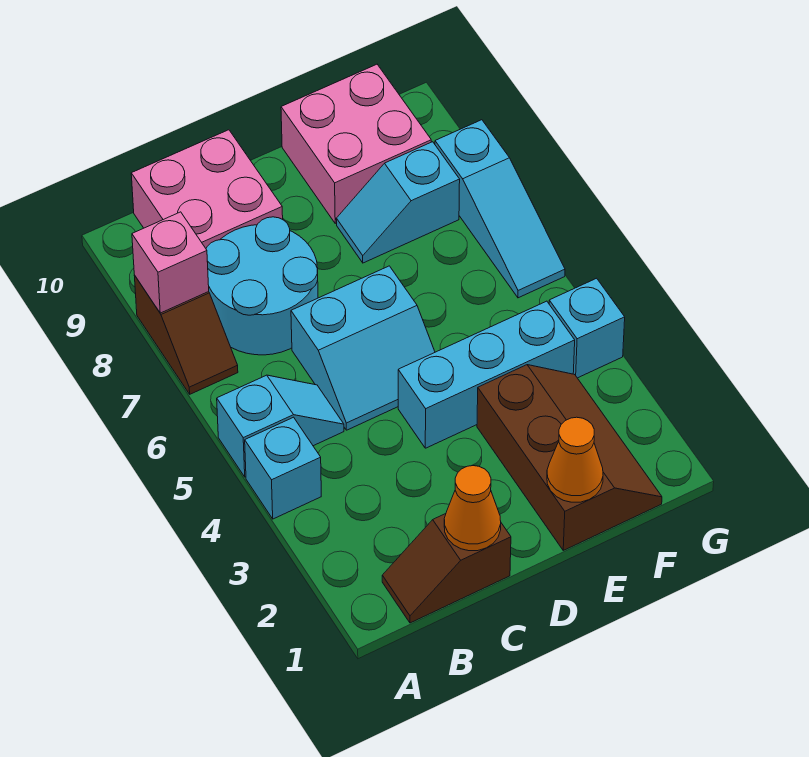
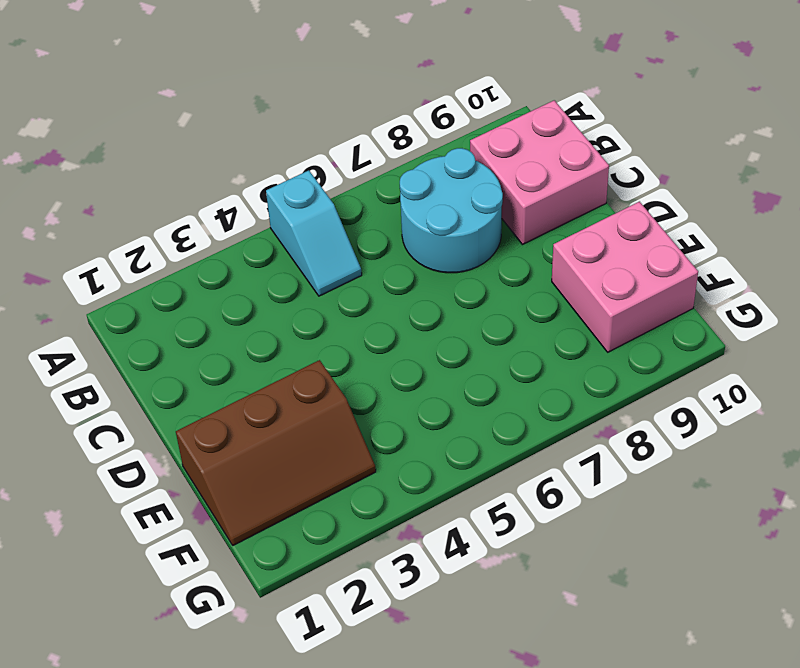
none -> cyan brick A4 level 1
none -> brown slope A7:A8 level 1 top 8
none -> brown slope B1:C1 level 1 top C

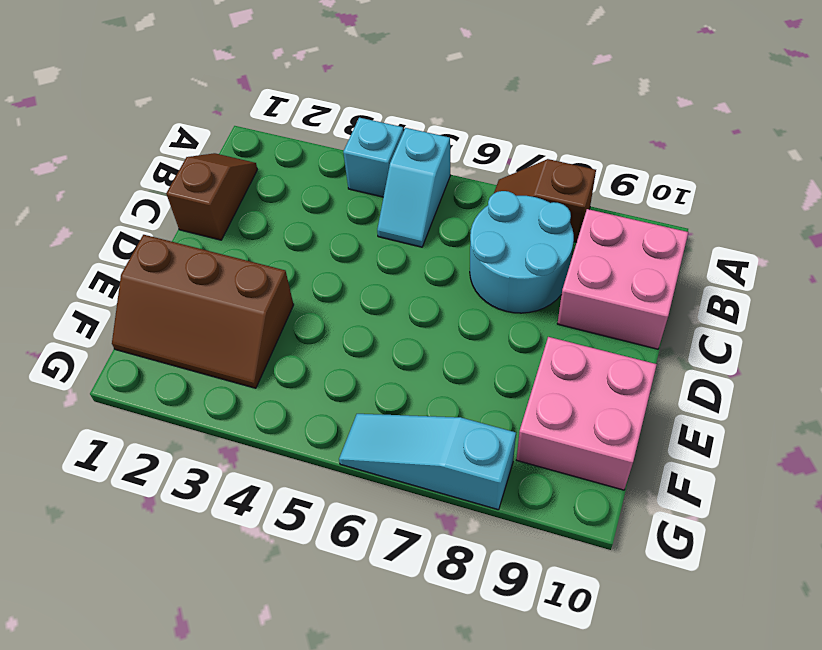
none -> cyan slope C5:D6 level 1 top 6
none -> cyan brick D4:F4 level 1
none -> cyan slope E8:F8 level 1 top F

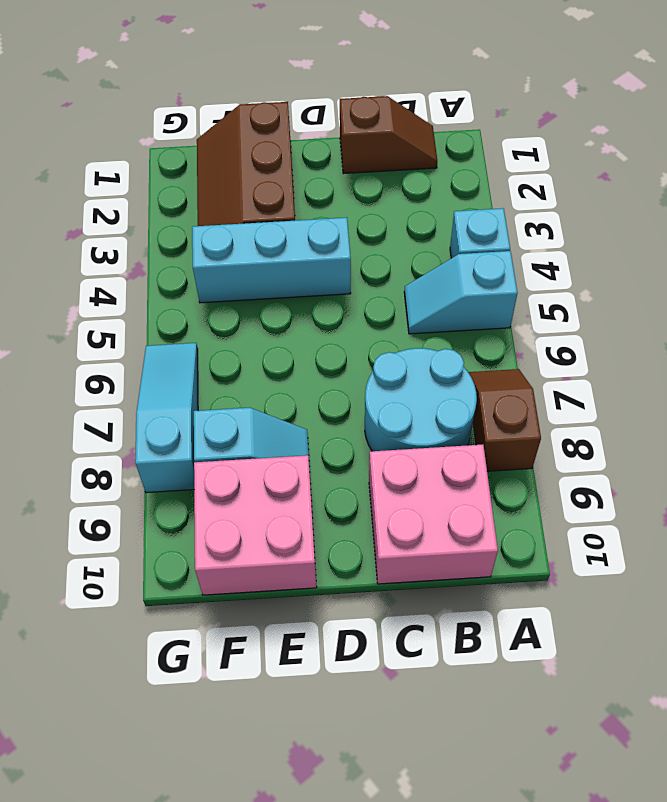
none -> cyan slope C5:D6 level 1 top 6
none -> cyan brick G4 level 1
none -> pink brick A8 level 2

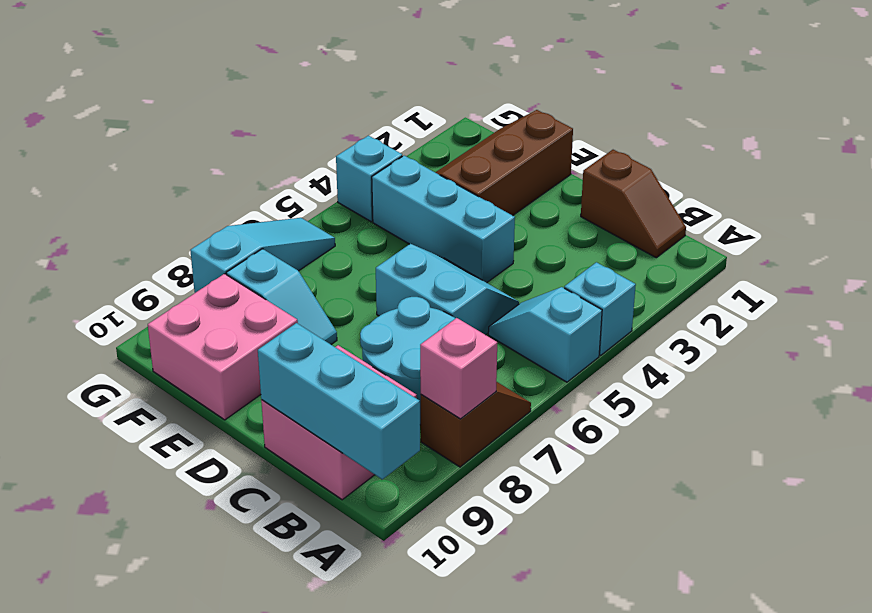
cyan brick A10:C10 level 2 -> none
none -> orange cone C1 level 2
none -> orange cone E1 level 2

